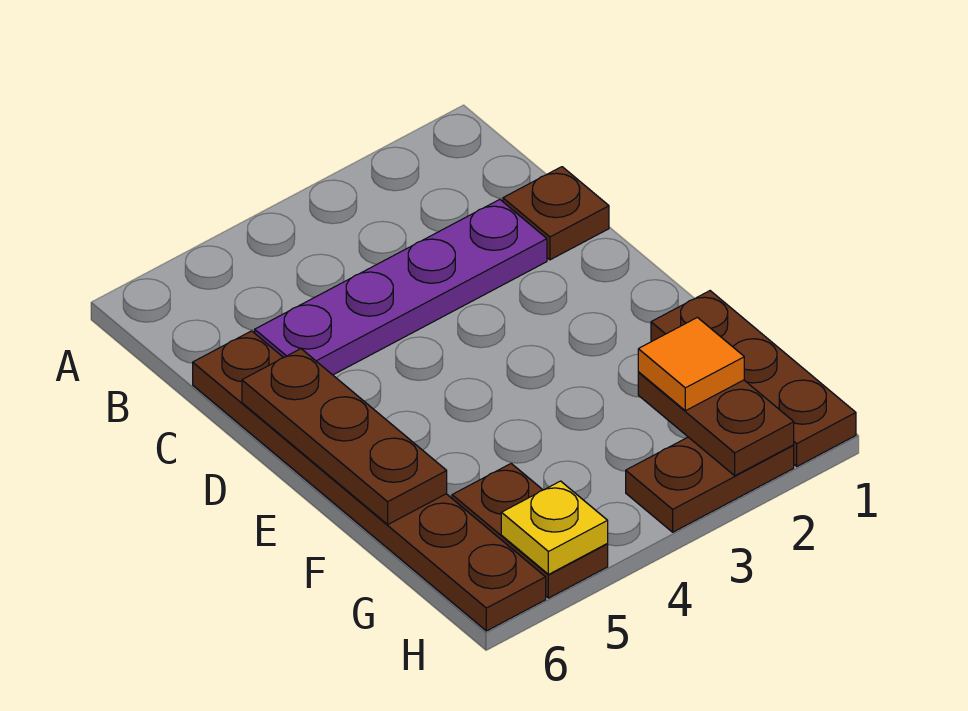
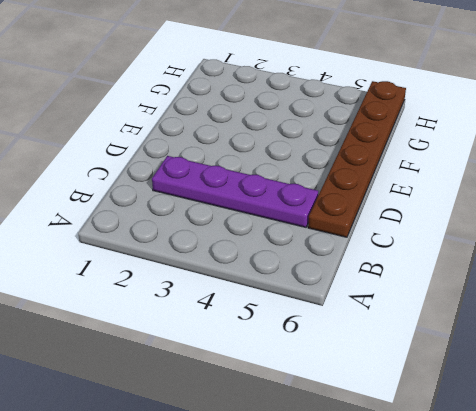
none -> brown plate C1 level 1
none -> brown plate F1:H1 level 1

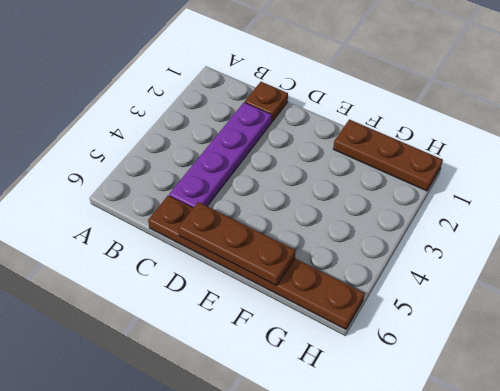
none -> brown plate G5:H5 level 1
none -> brown plate H2:H3 level 1

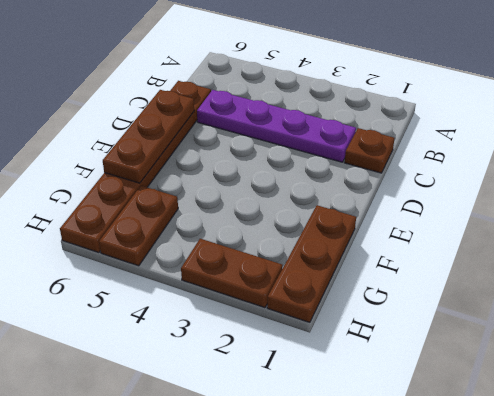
none -> brown plate G2:H2 level 2
none -> yellow plate H5 level 2

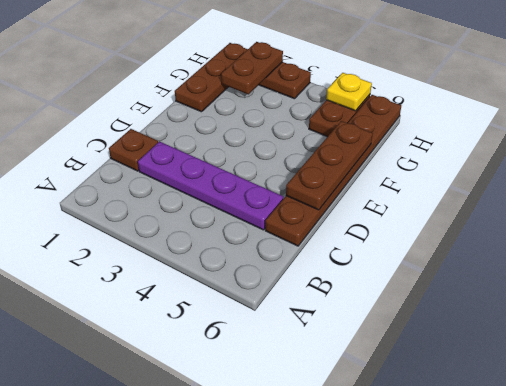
none -> orange tile G2 level 3

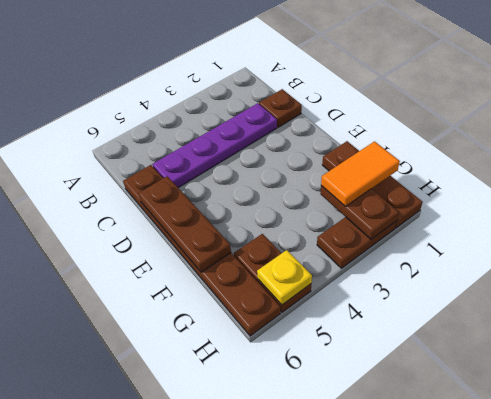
orange tile G1:G2 level 3 -> orange tile G2 level 3

